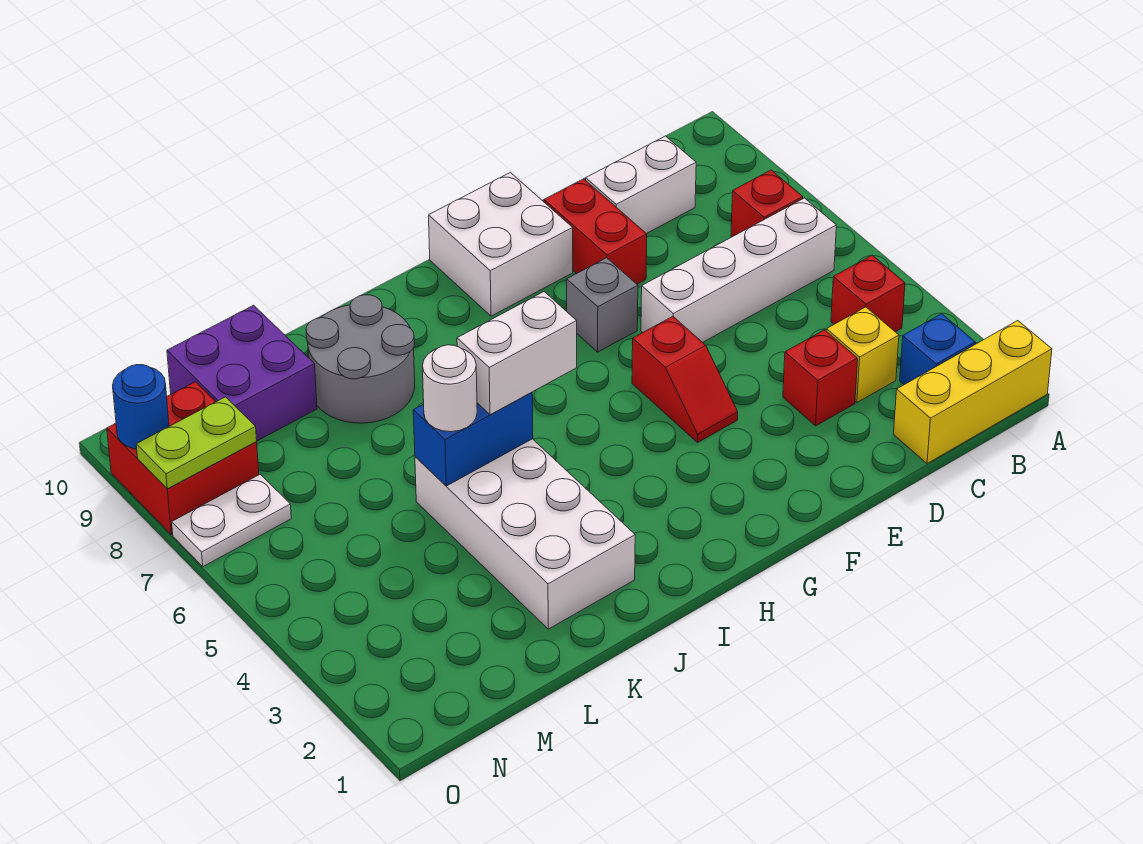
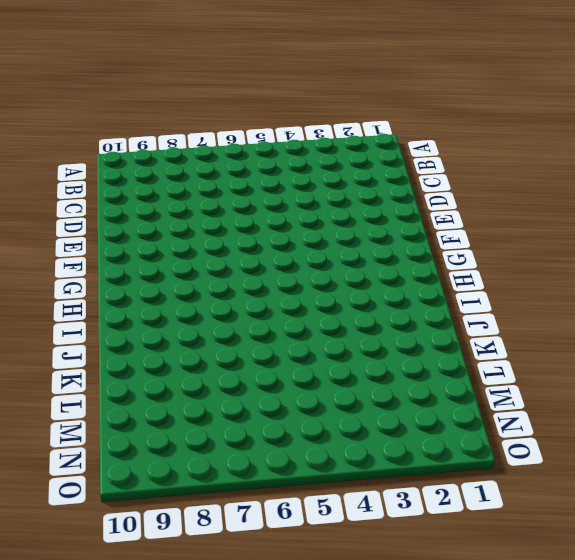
none -> yellow brick A1:C1 level 1
none -> blue brick B2 level 1
none -> red brick B4 level 1

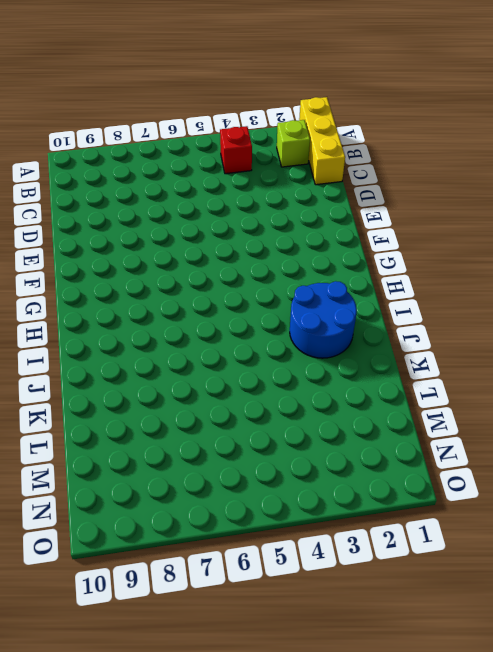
lime brick B2 level 1 -> blue brick B2 level 1
blue round brick I2:J3 level 1 -> white brick J2:K5 level 1
none -> white brick B6:E6 level 1
none -> red brick B7 level 1
none -> yellow brick C3 level 1

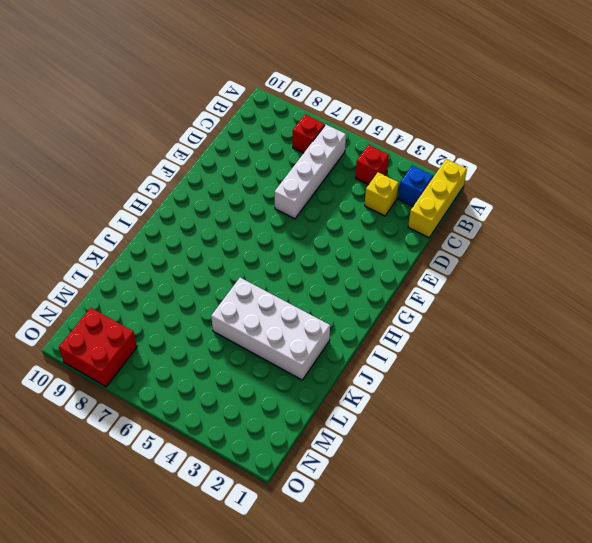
none -> white brick C9:D9 level 1
none -> red brick D3 level 1
none -> red brick E8:E9 level 1

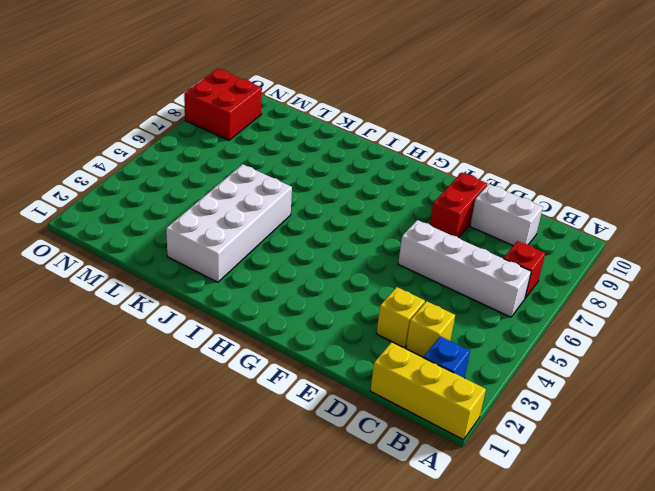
yellow brick D3 level 1 -> red brick D3 level 1
none -> red brick B4 level 1
none -> red slope F4:F5 level 1 top 5
none -> grey brick F7 level 1

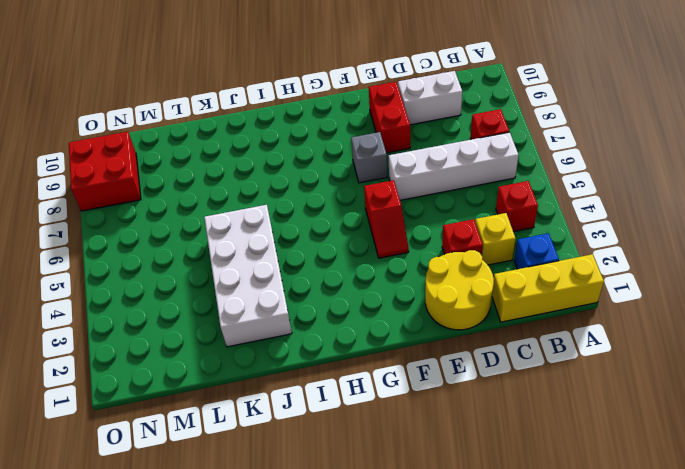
yellow round brick D1:E2 level 1 -> none
none -> white brick F9:G10 level 1
none -> grey round brick J8:K9 level 1
none -> purple brick L9:M10 level 1

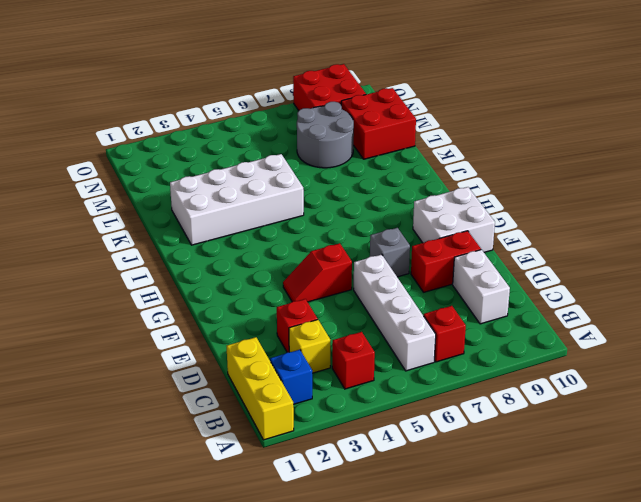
grey round brick L7:M8 level 1 -> grey round brick J8:K9 level 1
red brick L9:M10 level 1 -> purple brick L9:M10 level 1
none -> white plate N7:O7 level 1
none -> blue brick J5:K5 level 2
none -> lime plate N8:O8 level 2

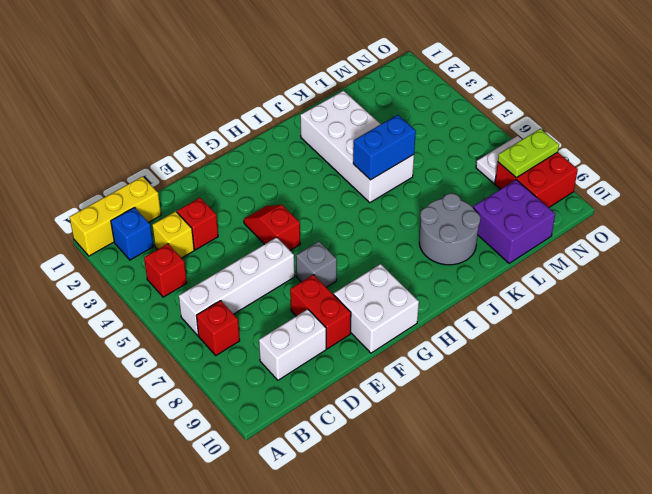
none -> blue round brick O9 level 2
none -> white brick I5:J5 level 3
none -> white round brick K5 level 3

